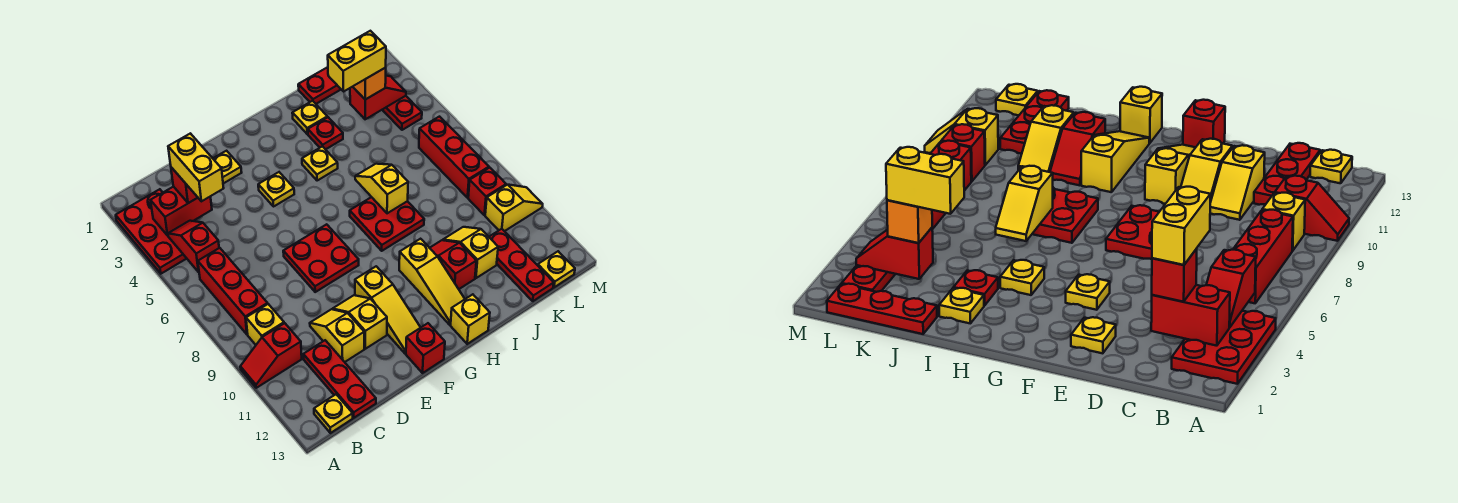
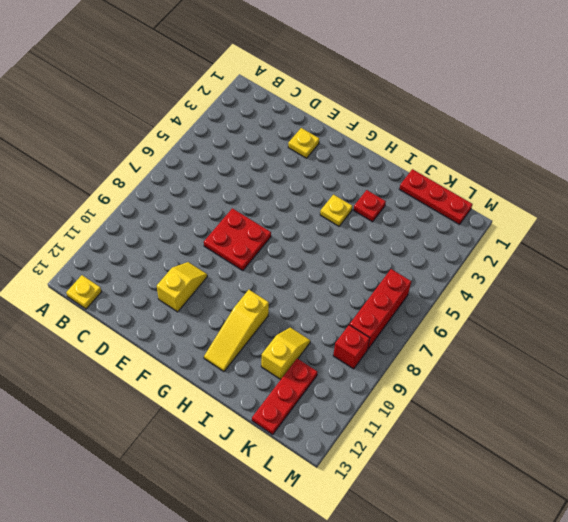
none -> red plate A2:B4 level 1
none -> red slope A10:B10 level 1 top B
none -> red brick B6:B8 level 1
none -> yellow brick B9 level 1

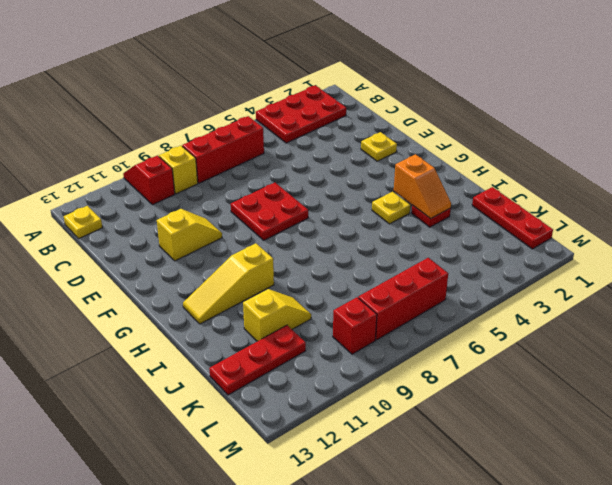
orange slope H3:I3 level 2 top H -> none
none -> red plate C11:C13 level 1
none -> yellow slope D10:D11 level 1 top 11
none -> yellow plate F4 level 1
none -> yellow slope F10:F12 level 1 top 10

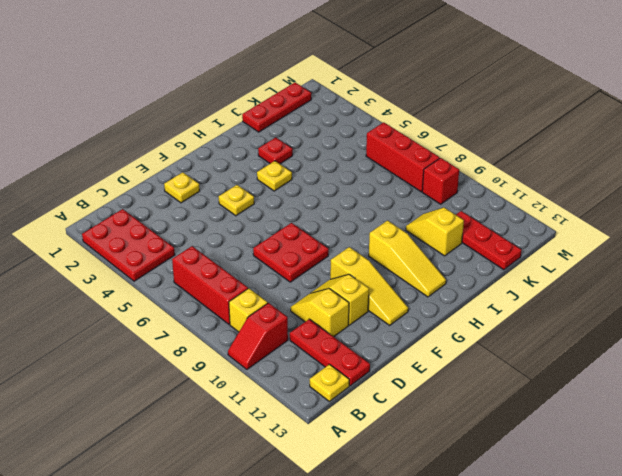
none -> red brick F13 level 1
none -> red plate H7:I8 level 1
none -> yellow brick H13 level 1
none -> yellow plate I2 level 1

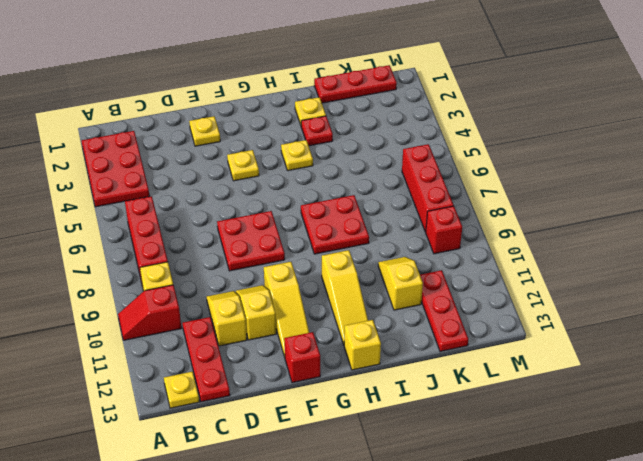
none -> red slope I10:I11 level 1 top 11
none -> red plate L2:L4 level 1
none -> yellow slope L10:M10 level 1 top L
none -> yellow plate L13 level 1

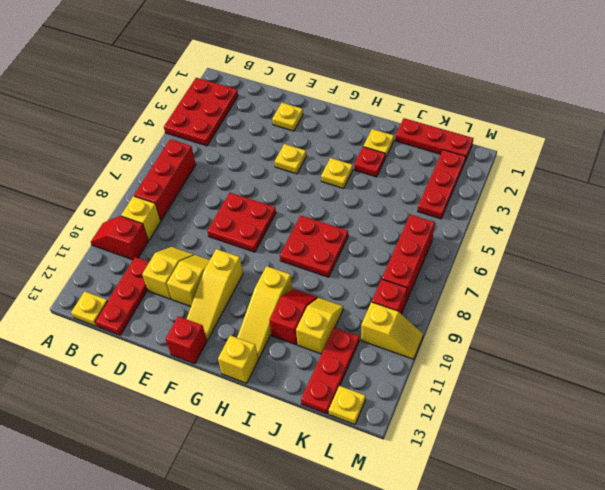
none -> red brick B3:C3 level 2
none -> red slope B4:B5 level 2 top 5
none -> yellow slope I6:I7 level 2 top 7
none -> red slope K3:L3 level 2 top K

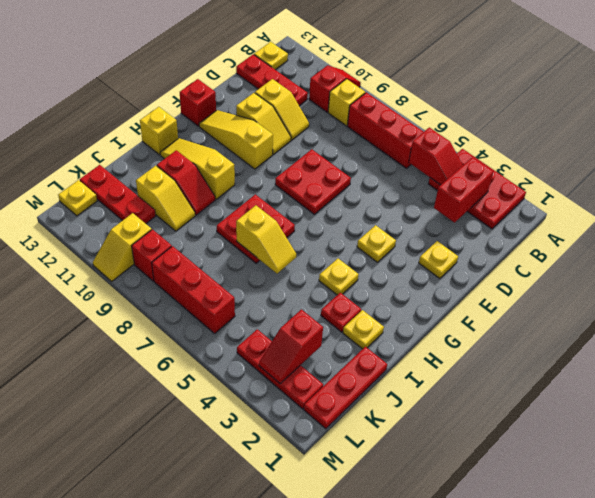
none -> red brick C3 level 3
none -> orange brick K3 level 3
none -> yellow brick C3:C4 level 4
none -> yellow brick J3:K3 level 4

